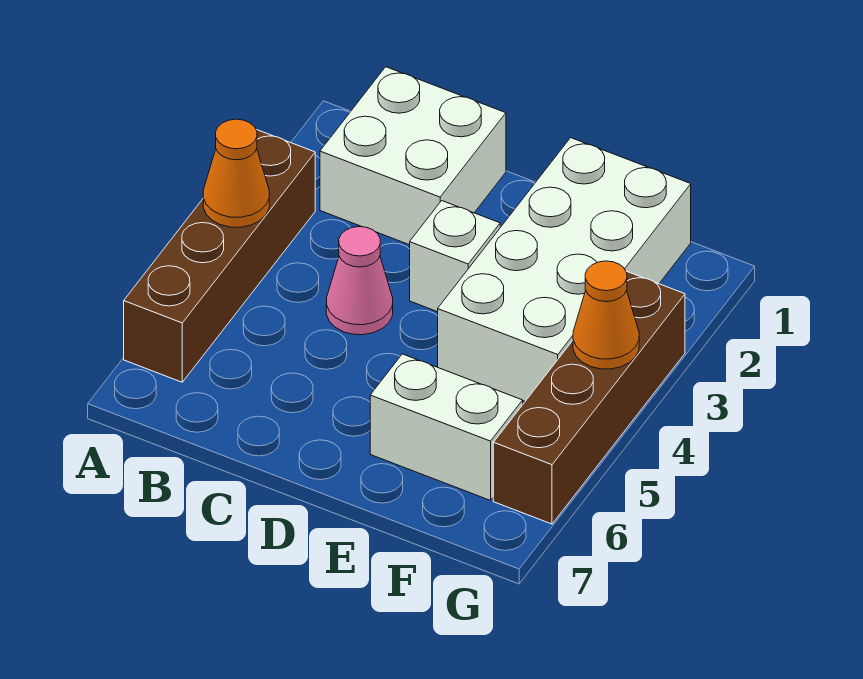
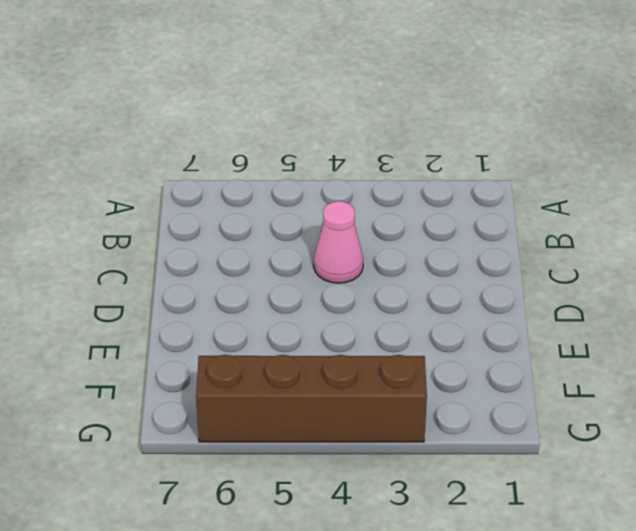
none -> brown brick A3:A6 level 1
none -> white brick B1:C2 level 1

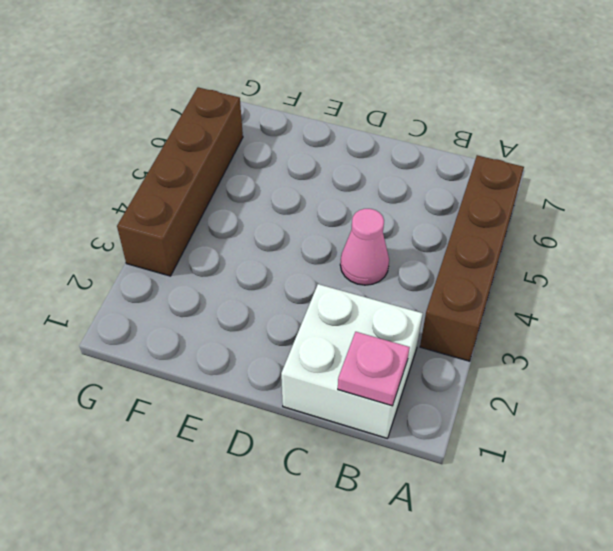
pink plate B1 level 2 -> none
none -> white brick D3 level 1
none -> white brick E1:F4 level 1

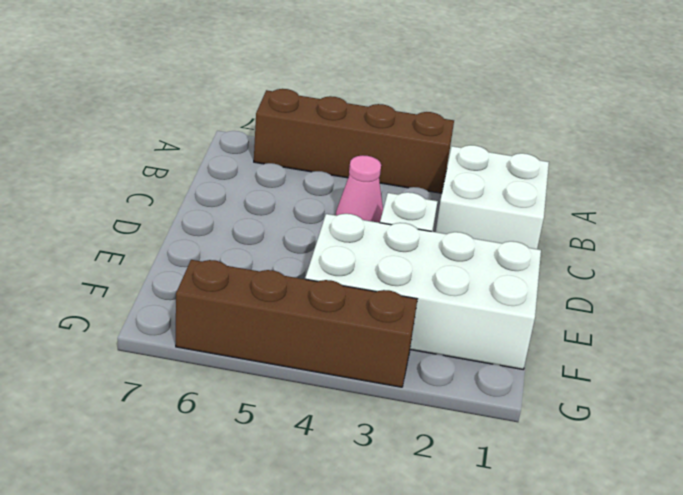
none -> white brick E6:F6 level 1
none -> orange cone A4 level 2

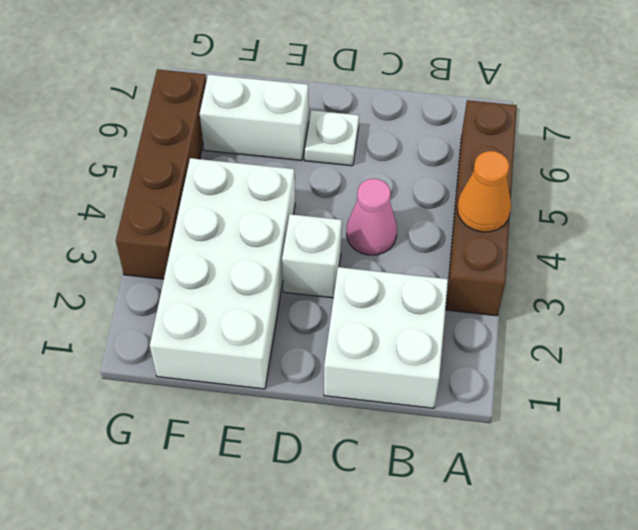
white plate D6 level 1 -> none
none -> orange cone G4 level 2

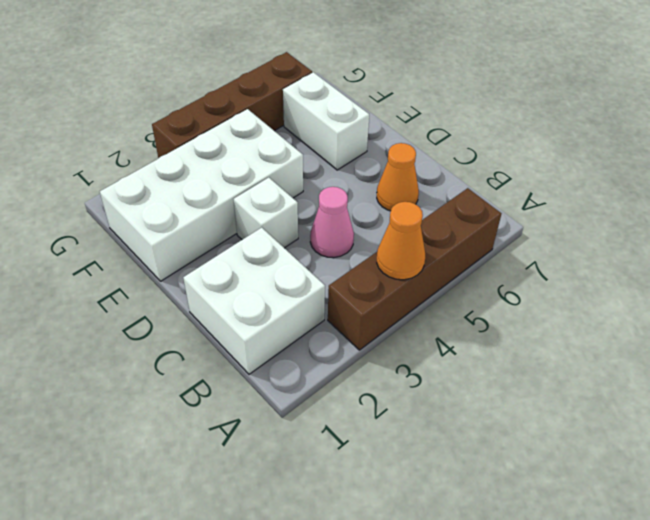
orange cone C6 level 1 -> orange cone G4 level 2

